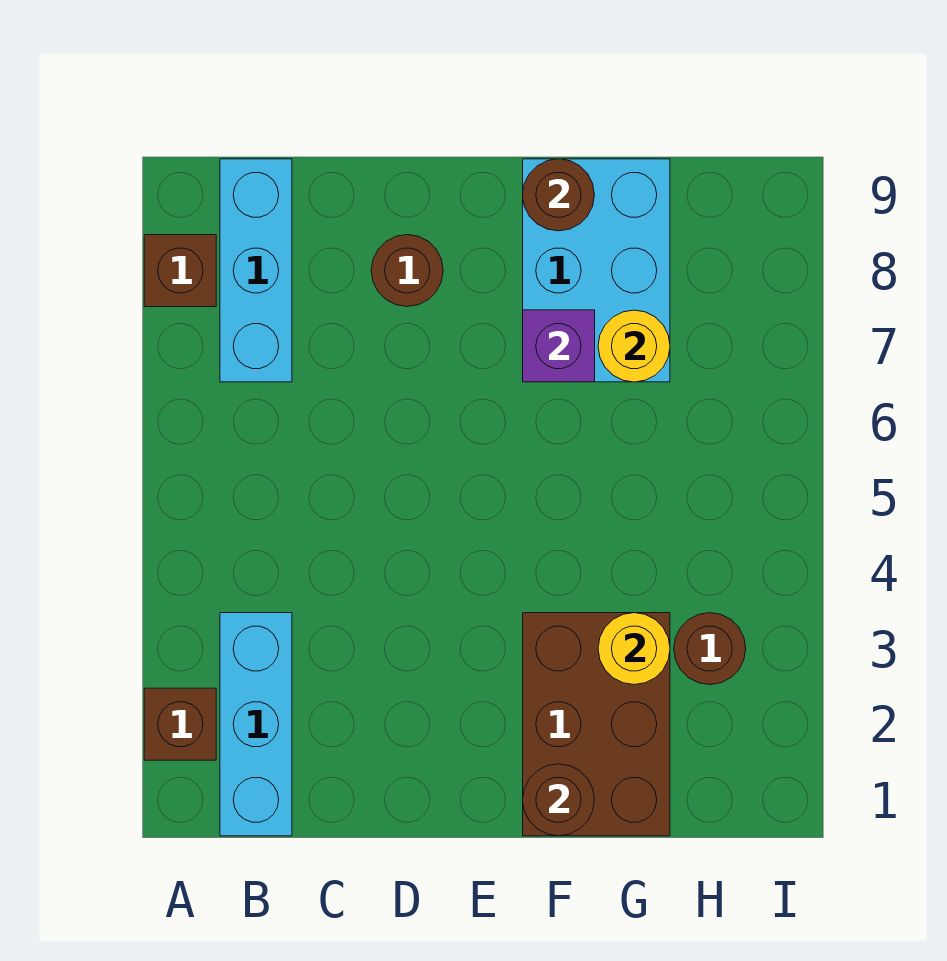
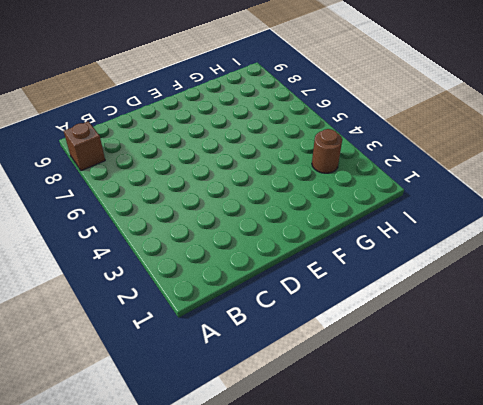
none -> brown brick A2 level 1
none -> cyan brick B1:B3 level 1
none -> cyan brick B7:B9 level 1

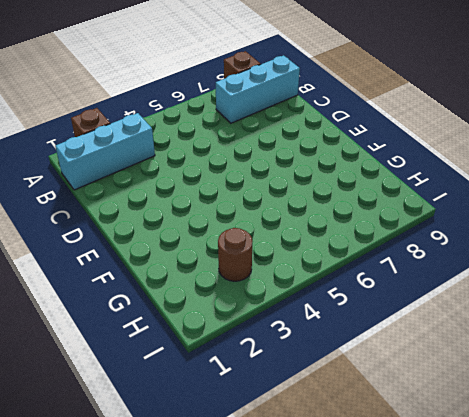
none -> brown round brick D8 level 1
none -> brown brick F1:G3 level 1
none -> cyan brick F7:G9 level 1

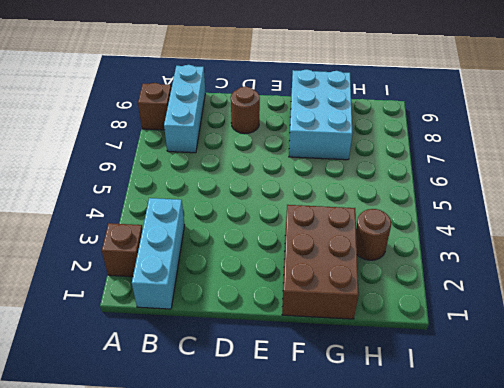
none -> brown round brick F1 level 2
none -> purple brick F7 level 2
none -> brown round brick F9 level 2

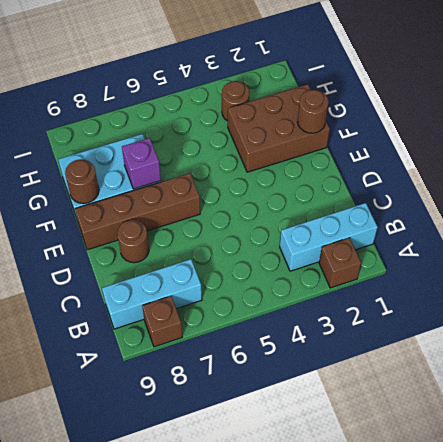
brown brick E6:E9 level 1 -> none
none -> yellow round brick G3 level 2
none -> yellow round brick G7 level 2

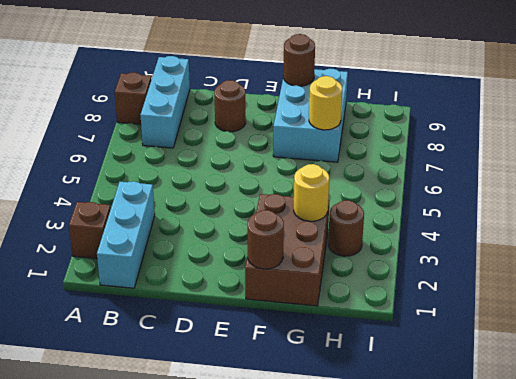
none -> purple brick F7 level 2

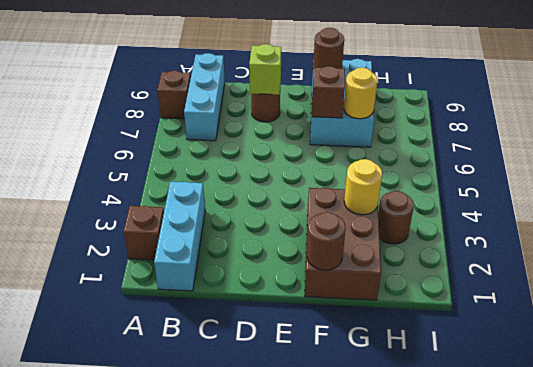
lime brick D8 level 2 -> none
brown brick F7 level 2 -> purple brick F7 level 2

